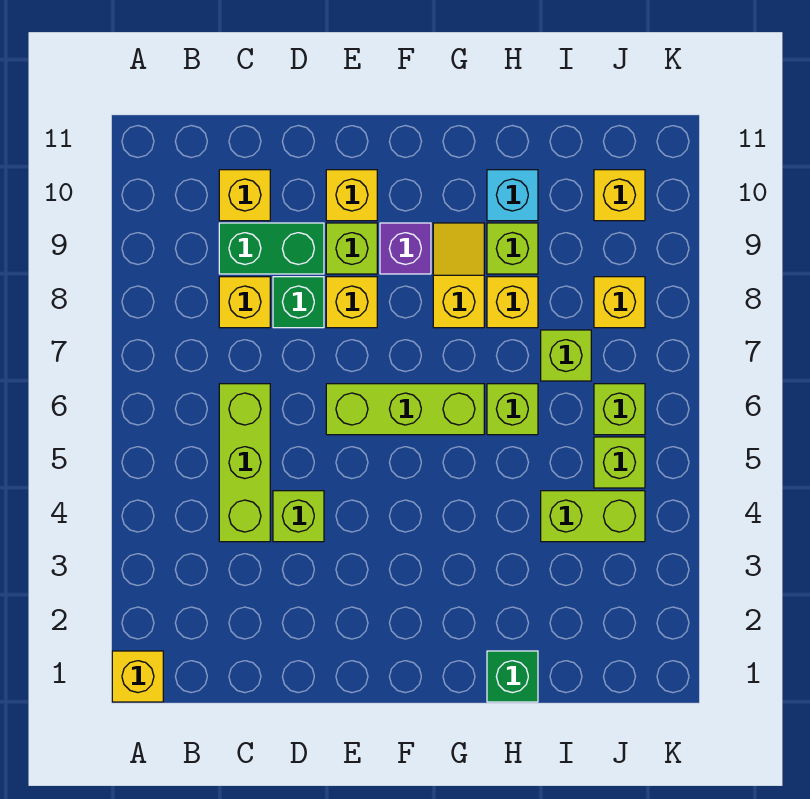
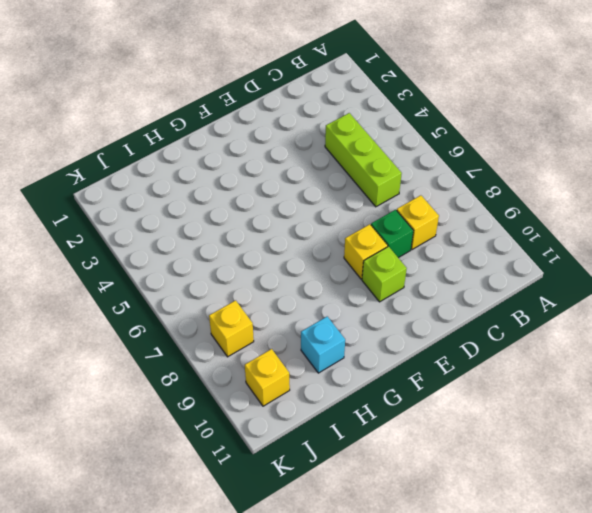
none -> yellow brick A1 level 1
none -> green brick C9:D9 level 1
none -> yellow brick C10 level 1

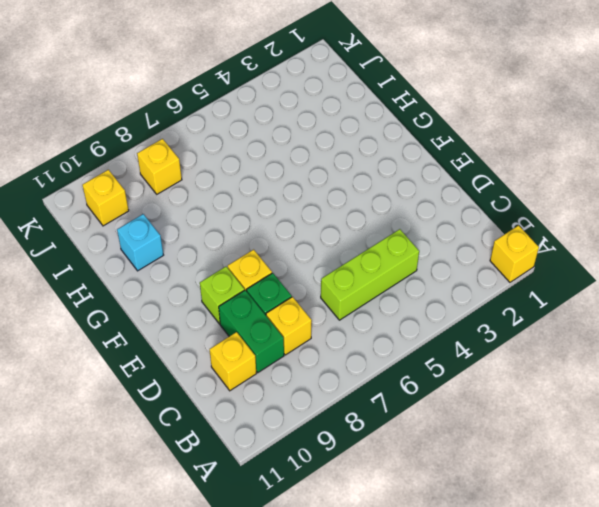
none -> lime brick D4 level 1
none -> lime brick E6:G6 level 1
none -> yellow brick E10 level 1

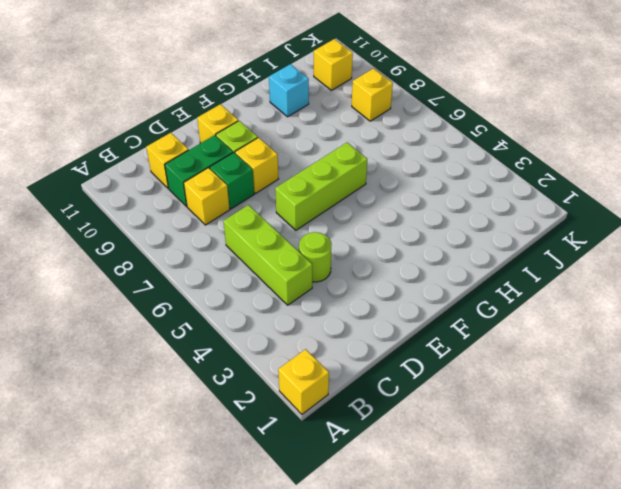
lime round brick D4 level 1 -> lime brick D4 level 1
none -> purple brick F9 level 1
none -> yellow slope G8:G9 level 1 top 8
none -> green brick H1 level 1

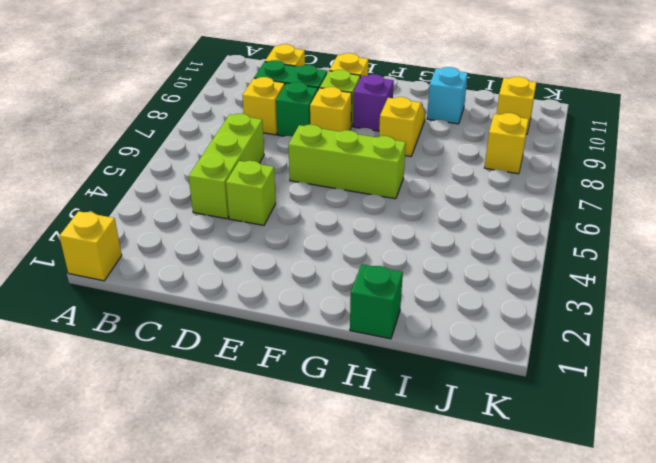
none -> lime brick H6 level 1
none -> yellow brick H8 level 1
none -> lime brick H9 level 1

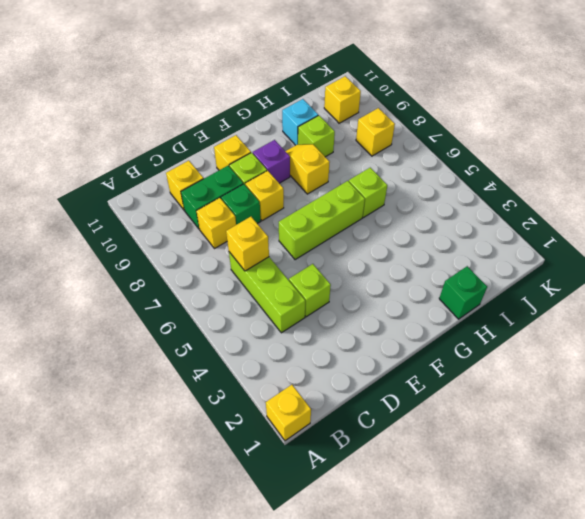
yellow brick C6 level 2 -> yellow brick H8 level 1
none -> lime brick I4:J4 level 1
none -> lime brick I7 level 1
none -> lime brick J5 level 1

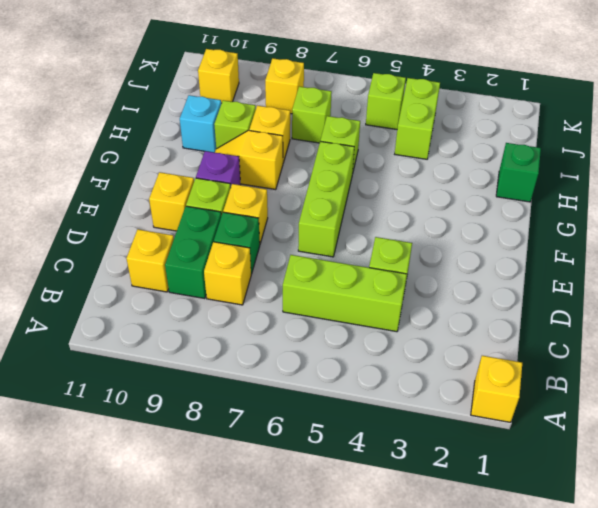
none -> lime brick J6 level 1

